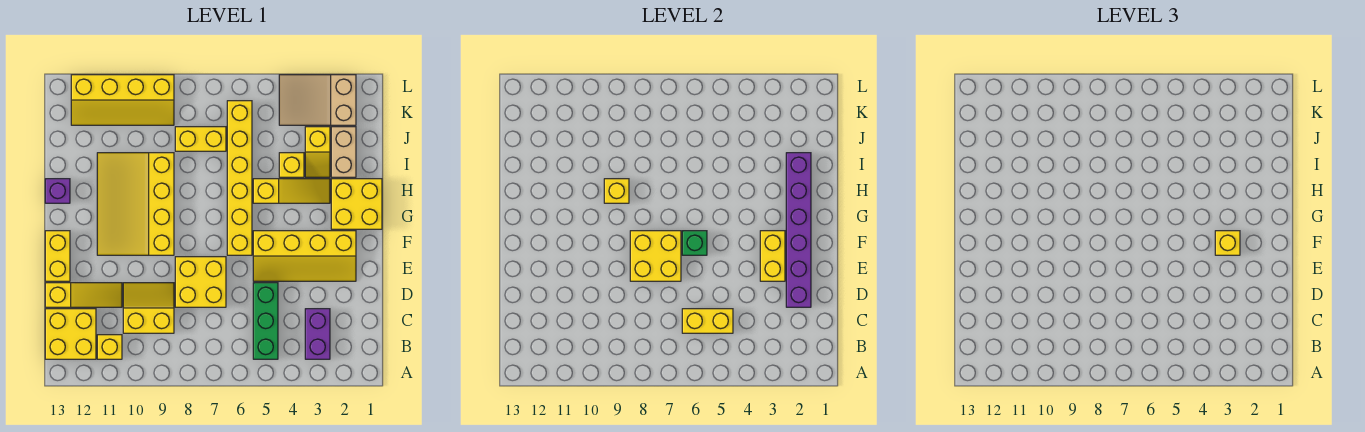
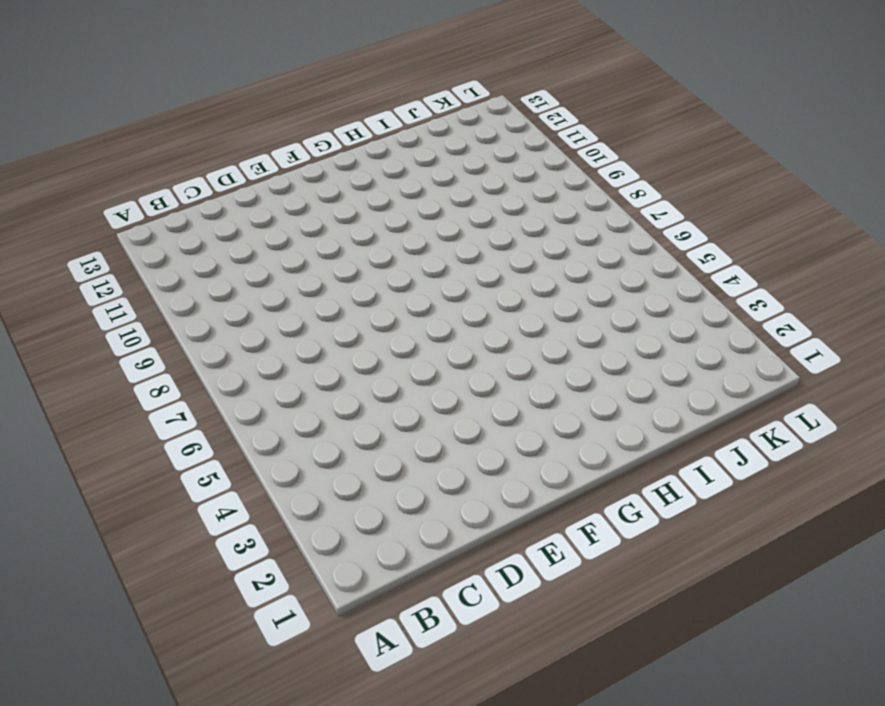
none -> purple brick B3:C3 level 1
none -> green brick B5:D5 level 1
none -> yellow brick B11 level 1

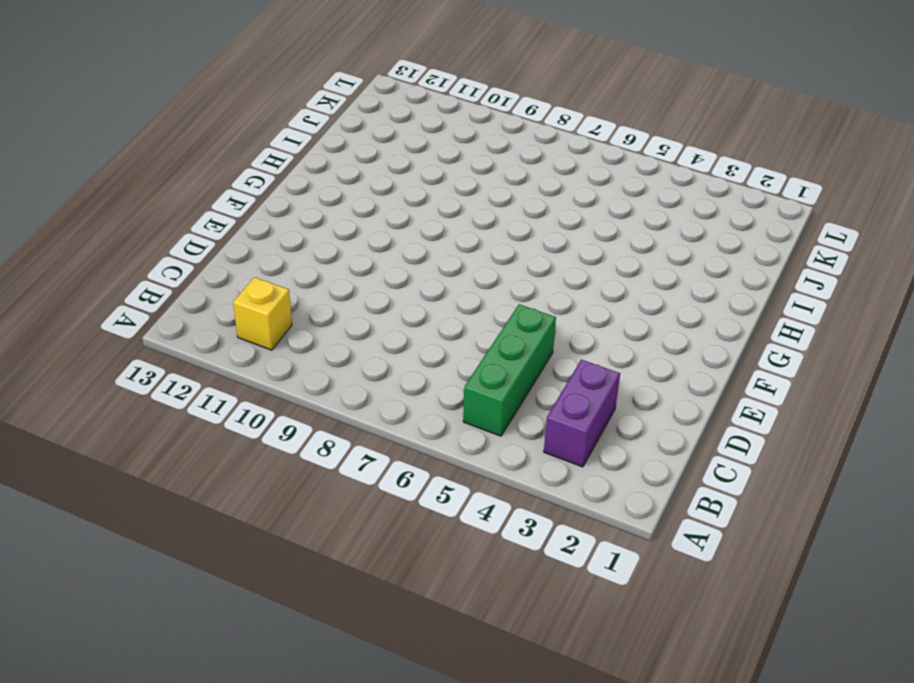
none -> yellow brick B12:C13 level 1
none -> yellow slope C9:D10 level 1 top C
none -> yellow brick D7:E8 level 1

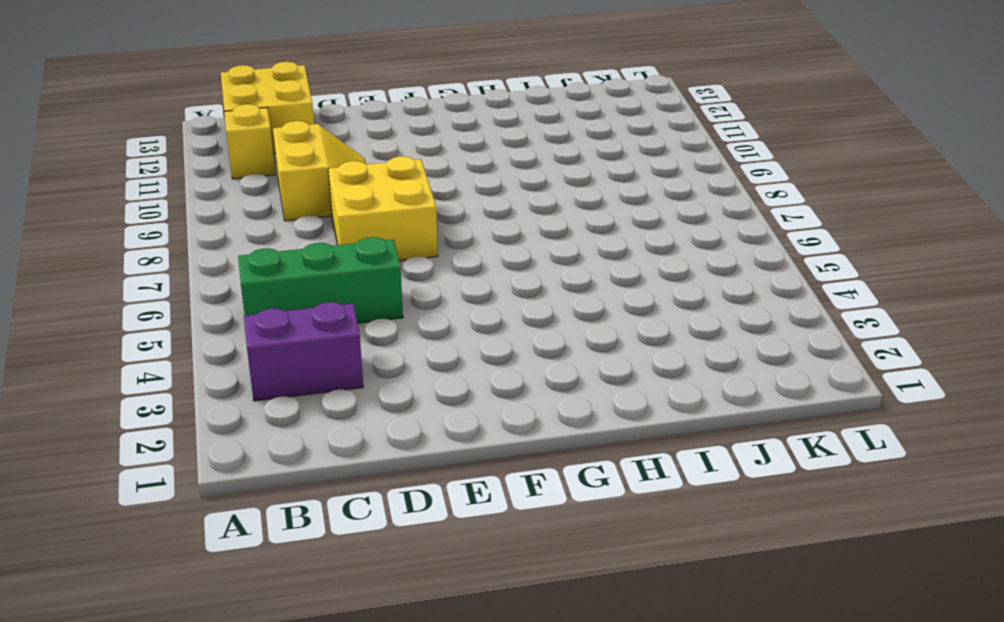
none -> yellow slope D11:D13 level 1 top 13
none -> yellow slope E2:F5 level 1 top F
none -> yellow brick E13:F13 level 1

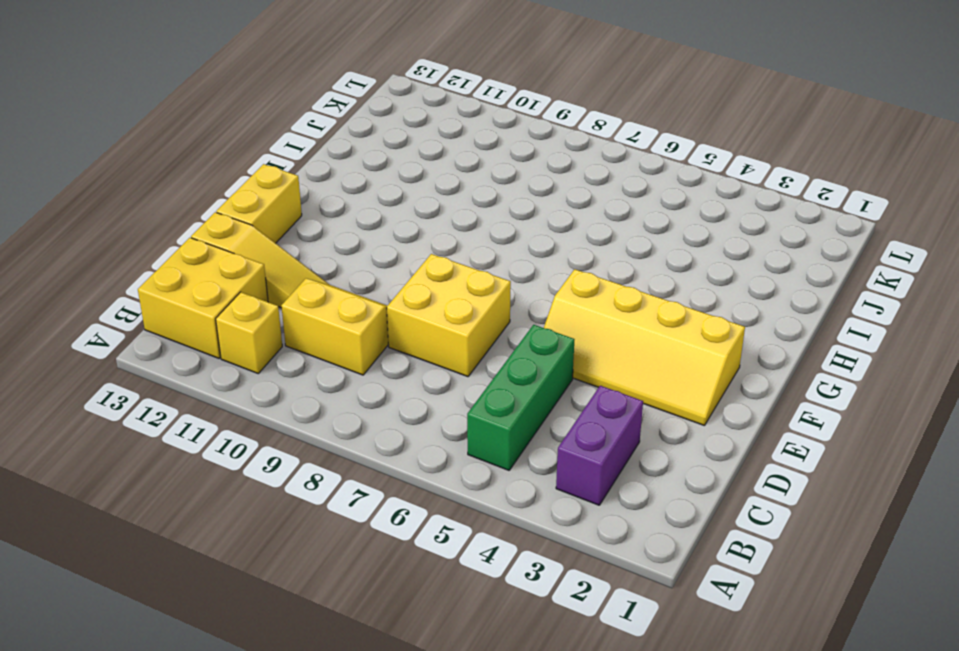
none -> yellow brick F6:K6 level 1
none -> yellow slope F9:I11 level 1 top 9
none -> yellow brick G1:H2 level 1

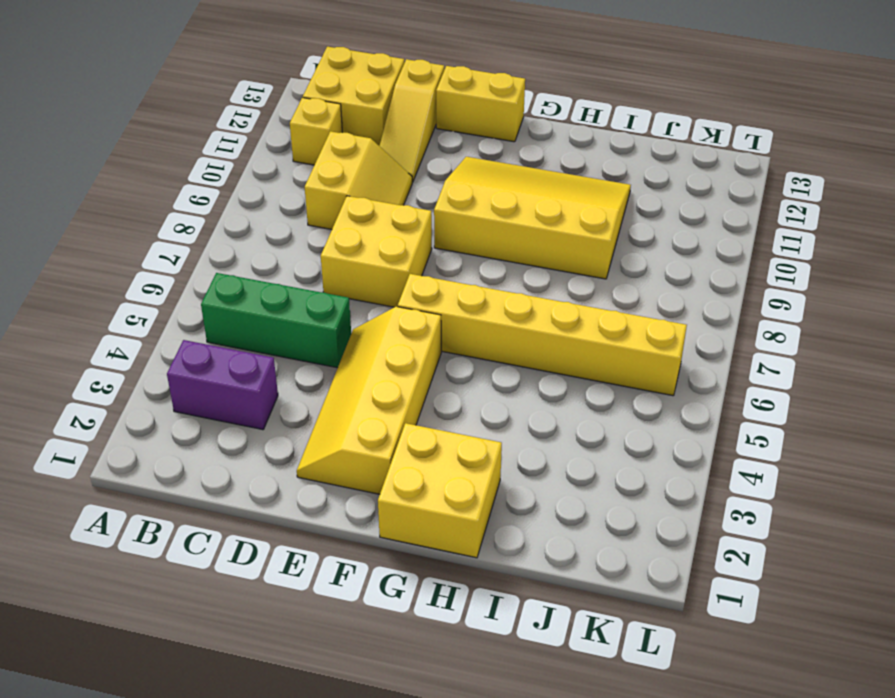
none -> yellow slope H3:H5 level 1 top 5
none -> purple brick H13 level 1
none -> tan brick I2:J2 level 1

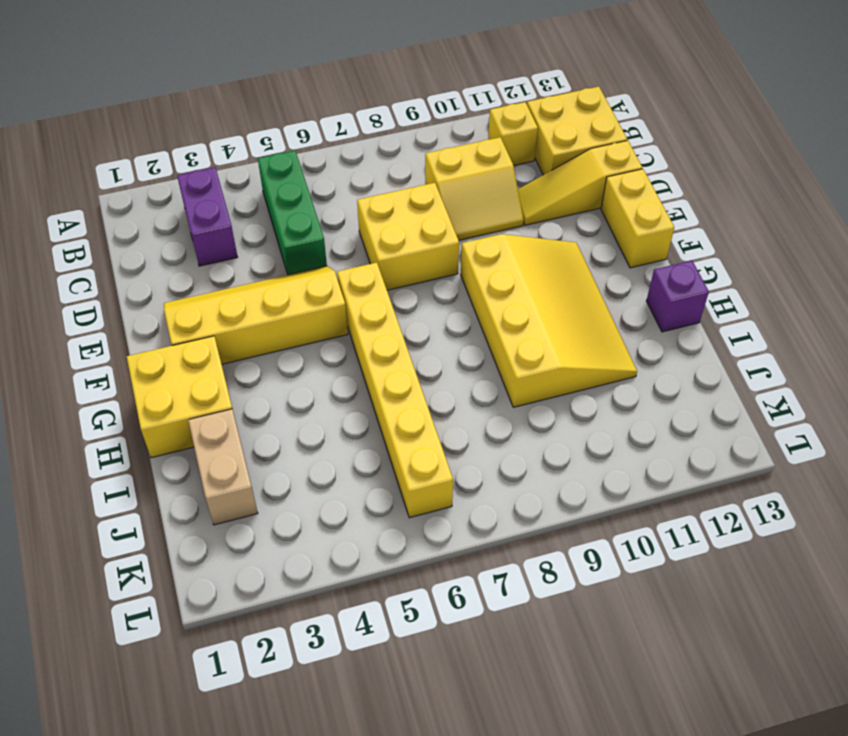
none -> yellow slope H3:H5 level 1 top 5
none -> yellow slope I3:J3 level 1 top J
none -> yellow brick I4 level 1

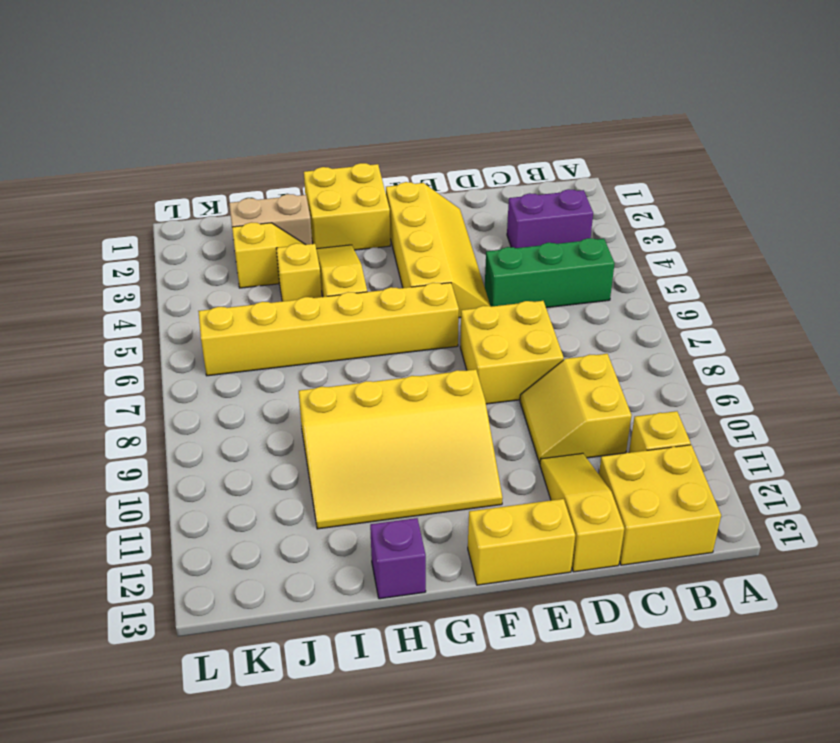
none -> yellow brick J7:J8 level 1
none -> tan slope K2:L4 level 1 top 2
none -> yellow slope K9:L12 level 1 top L

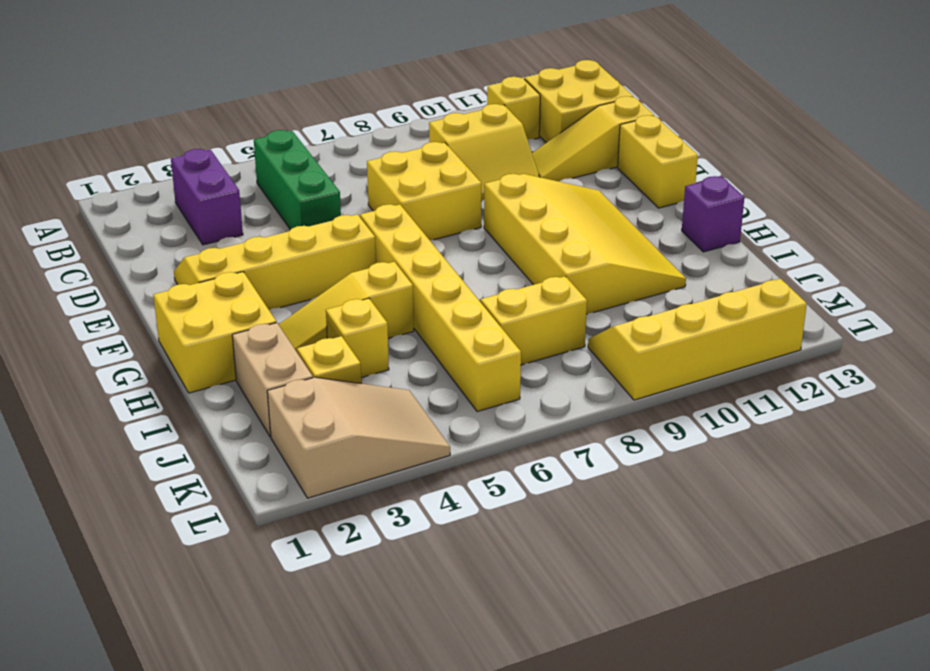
none -> yellow brick C5:C6 level 2
none -> purple brick D2:I2 level 2
none -> yellow brick E3:F3 level 2

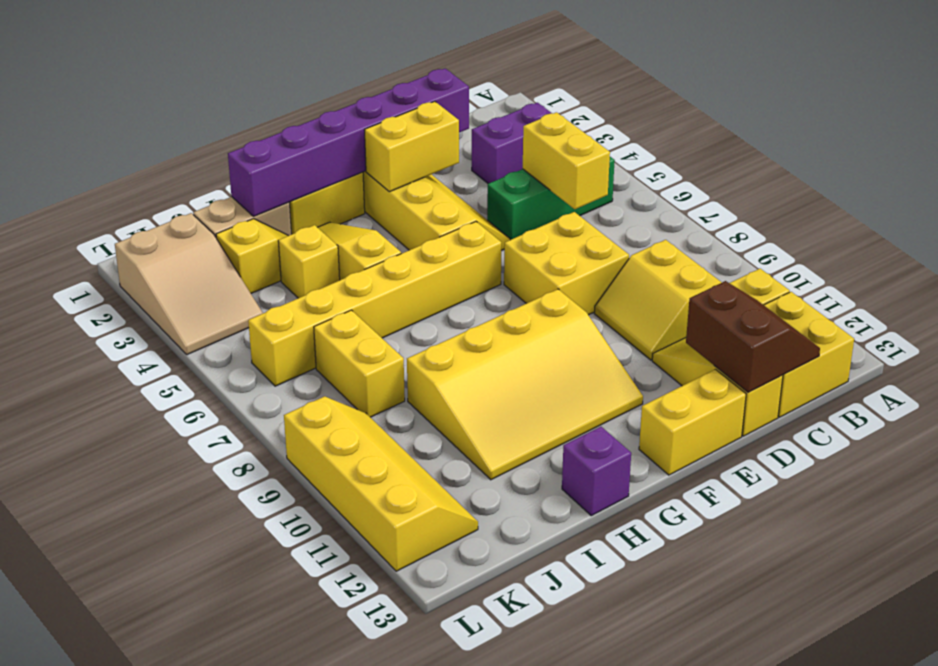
brown slope C12:D13 level 2 top D -> none
none -> yellow brick E7:F8 level 2
none -> green brick F6 level 2
none -> yellow brick H9 level 2

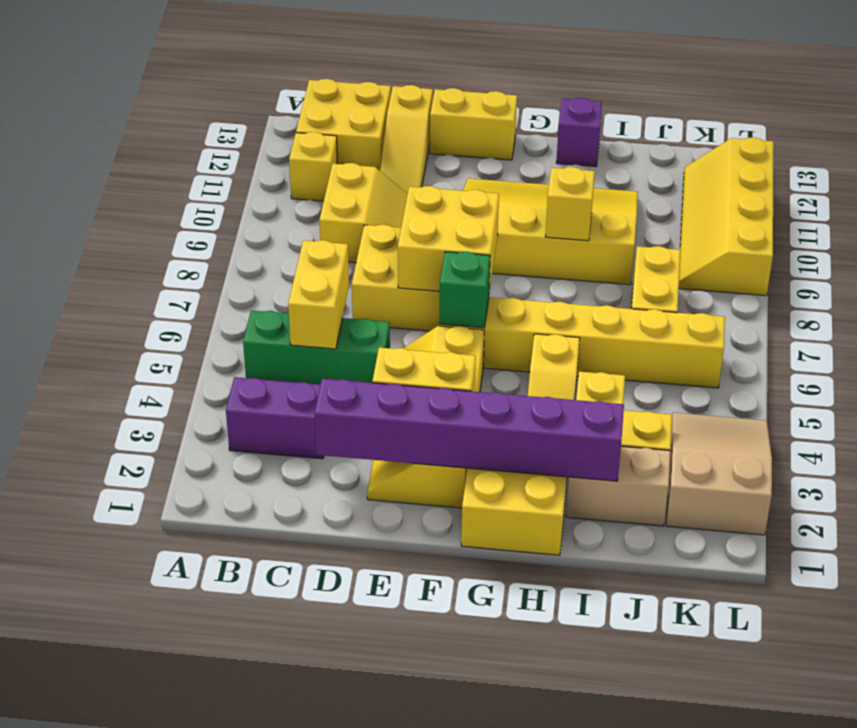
none -> yellow brick F3 level 3

